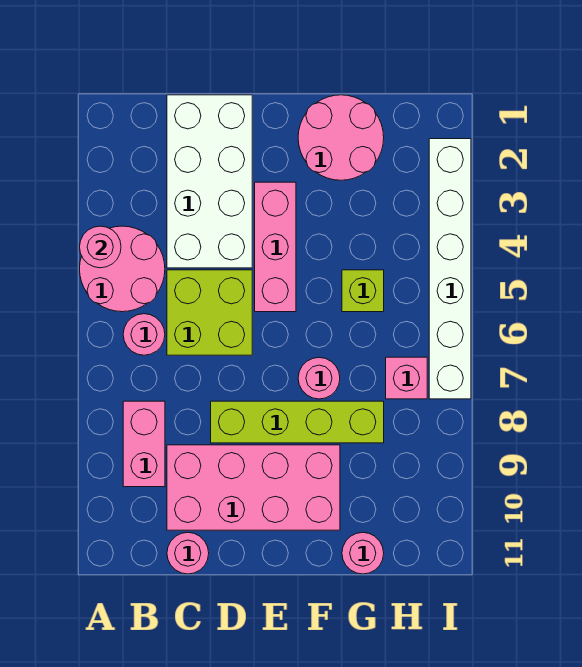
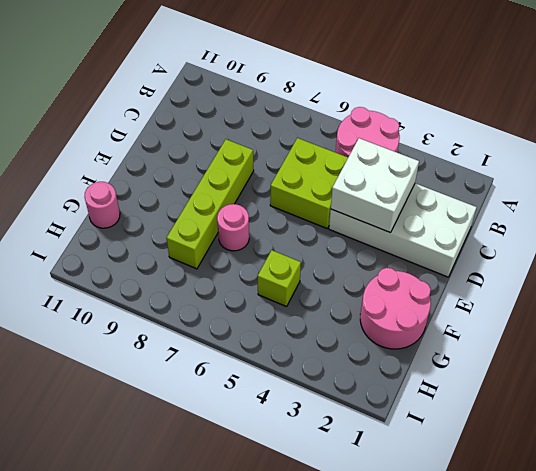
white brick C3:D4 level 2 -> none
none -> pink round brick B6 level 1
none -> pink brick B8:B9 level 1
none -> pink brick C9:F10 level 1

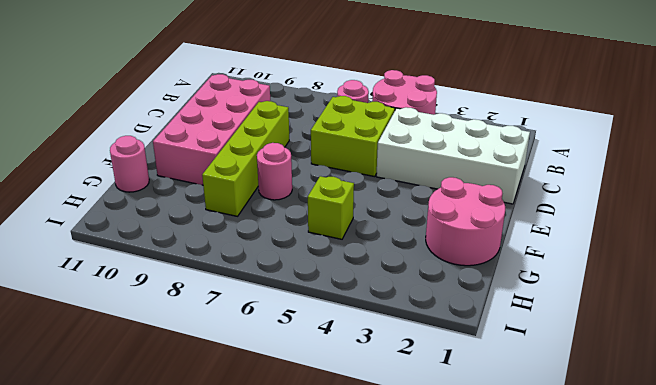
none -> pink brick B8:B9 level 1
none -> pink round brick C11 level 1
none -> pink brick E3:E5 level 1

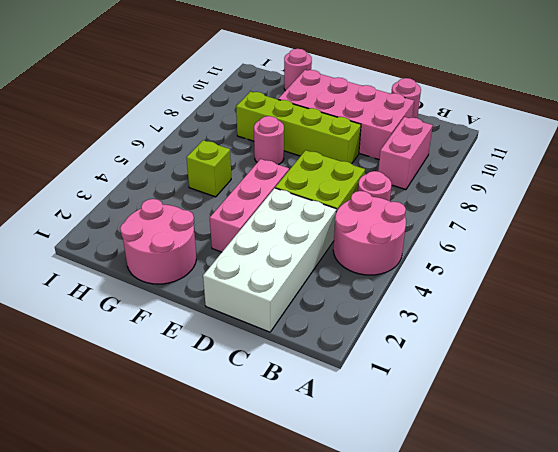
none -> pink brick H7 level 1
none -> white brick I2:I7 level 1
none -> pink round brick A4 level 2

